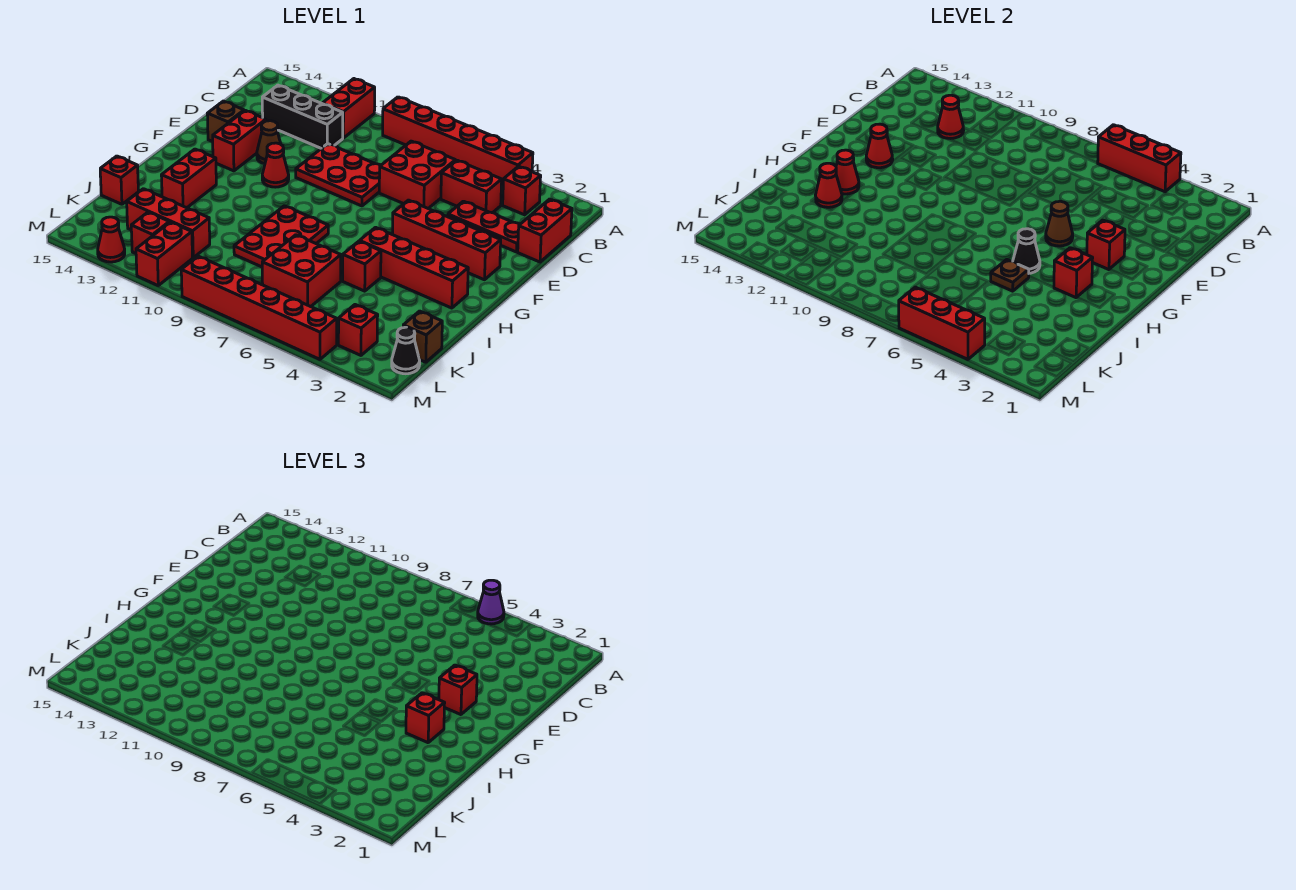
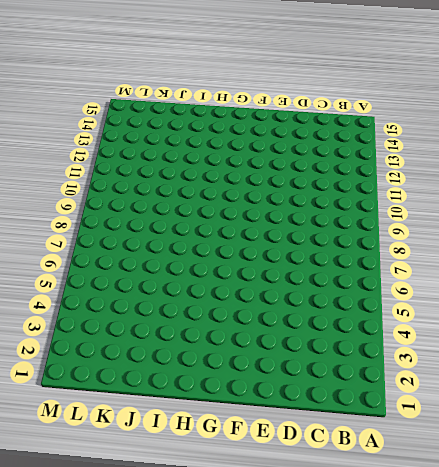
none -> red brick A4:A9 level 1
none -> red brick A11:B11 level 1
none -> red brick B3 level 1
none -> red brick C1:D1 level 1

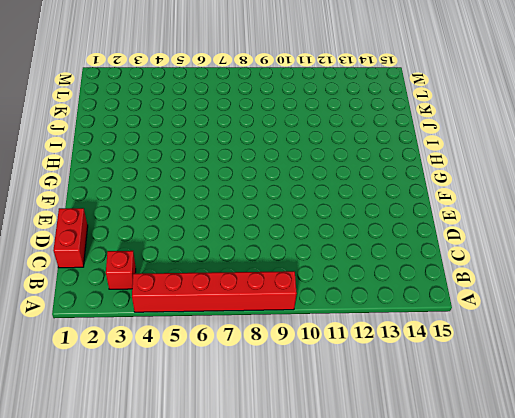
none -> red brick A11:B11 level 1
none -> red brick C4:C5 level 1
none -> red brick C6:D7 level 1
none -> black brick C11:C13 level 1

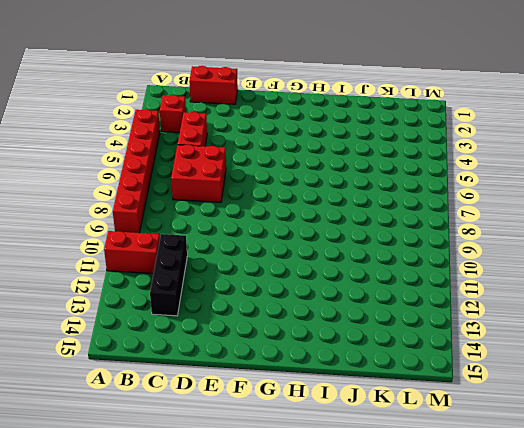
none -> red plate D2:D4 level 1
none -> red plate D8:E10 level 1
none -> brown cone E12 level 1
none -> red brick E13:F13 level 1

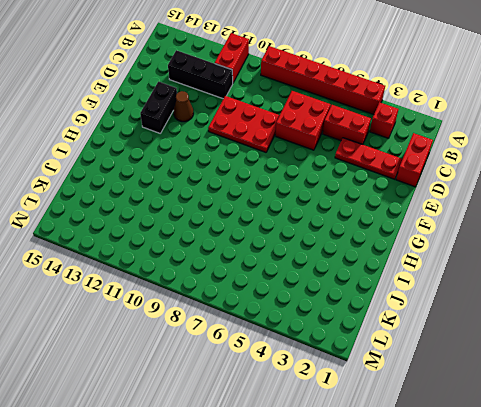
black brick E13:F13 level 1 -> red brick E13:F13 level 1
none -> brown brick E14 level 1
none -> red brick F2:F5 level 1
none -> red cone F11 level 1
none -> red brick H2:H5 level 1

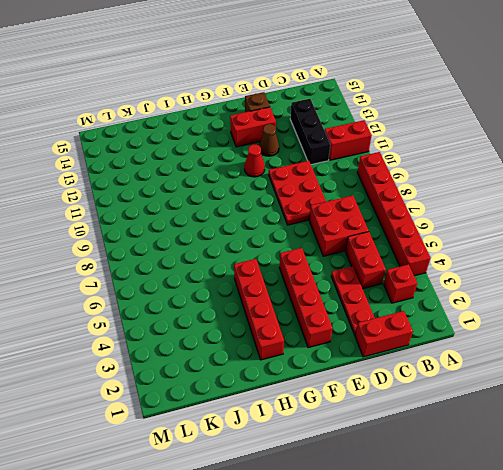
none -> red plate H8:J9 level 1
none -> red brick H13:I13 level 1
none -> red brick I5 level 1
none -> red brick J6:K7 level 1

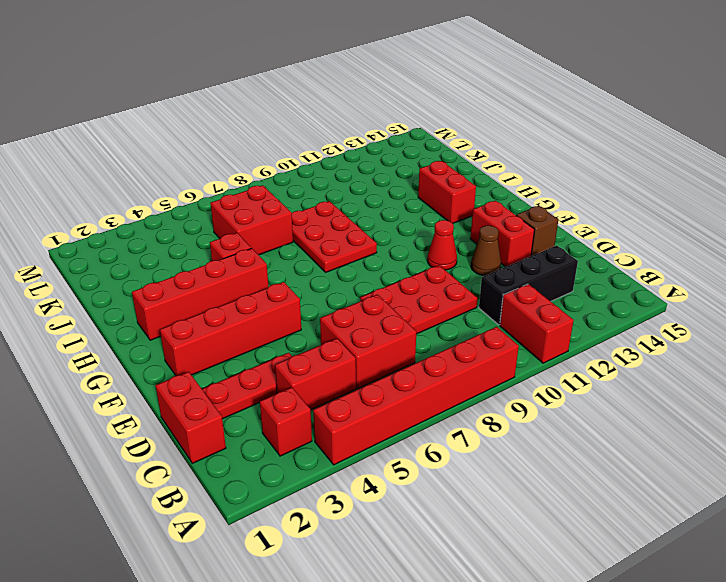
none -> red brick J15 level 1
none -> brown brick K1 level 1
none -> red brick K11:K13 level 1
none -> black cone L1 level 1

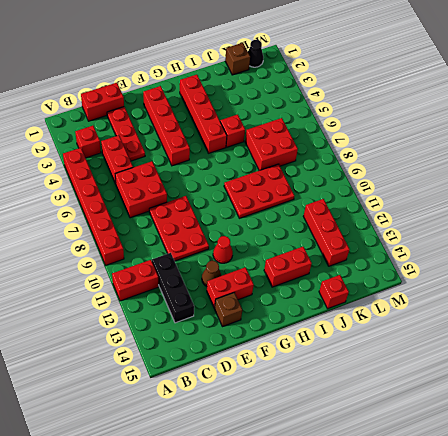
none -> red brick L3 level 1
none -> red brick L11:M11 level 1
none -> red brick L12 level 1
none -> red brick M4:M9 level 1

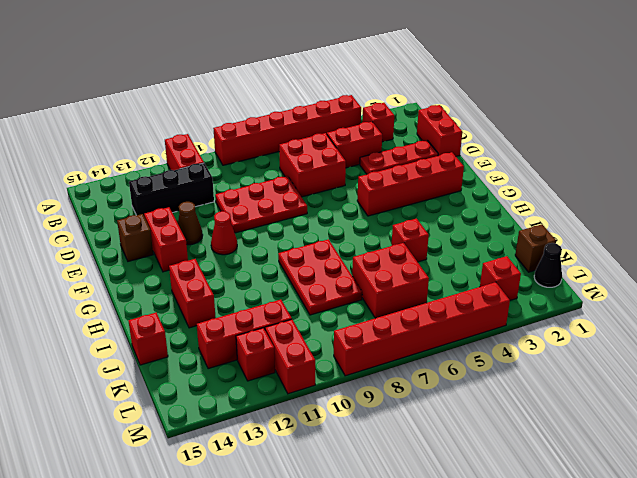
none -> red brick H2:H5 level 1
none -> red cone M13 level 1
none -> red brick A4:A6 level 2
none -> red cone C12 level 2

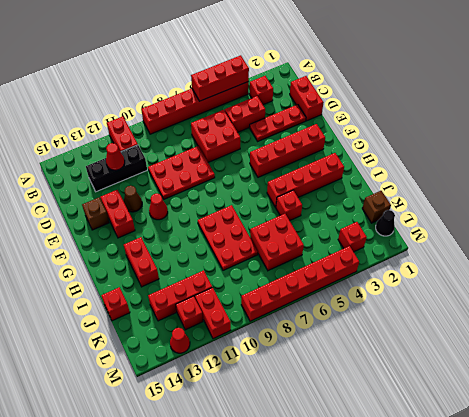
none -> red brick F3 level 2
none -> brown cone F5 level 2
none -> red cone F13 level 2
none -> red brick H3 level 2

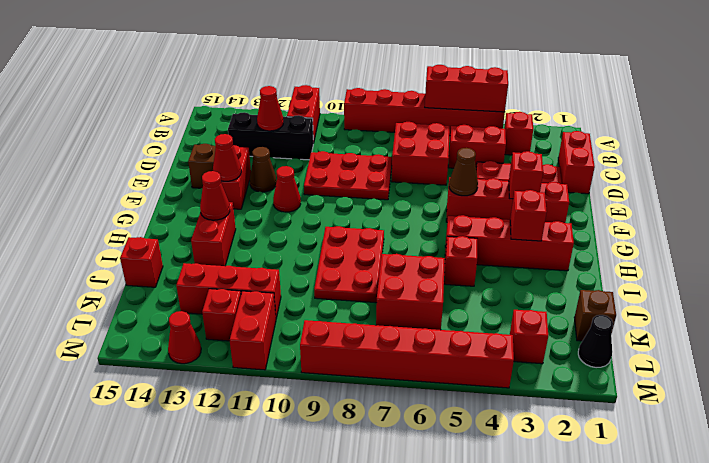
none -> black cone H5 level 2
none -> brown plate I5 level 2
none -> red cone I13 level 2
none -> red brick M4:M6 level 2

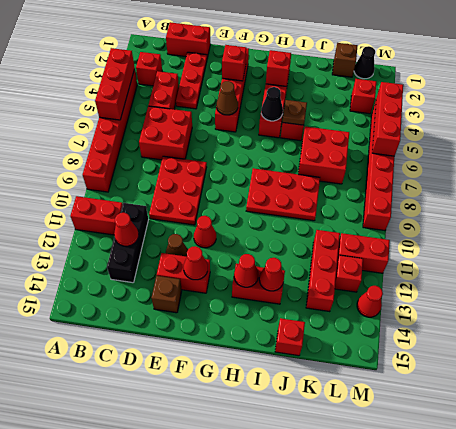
none -> purple cone A5 level 3
none -> red brick F3 level 3
none -> red brick H3 level 3

